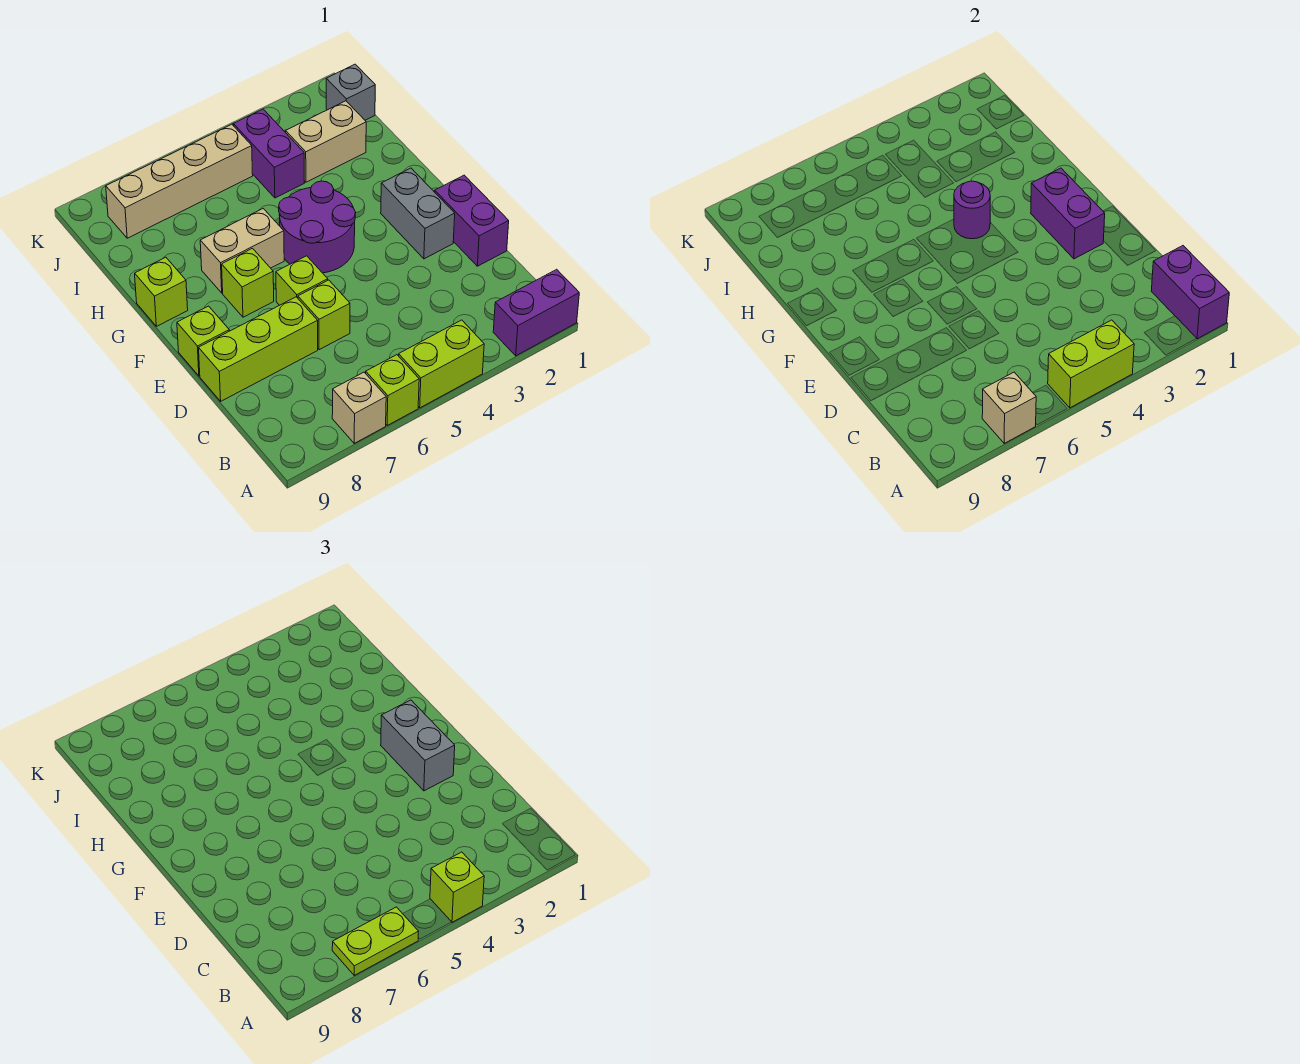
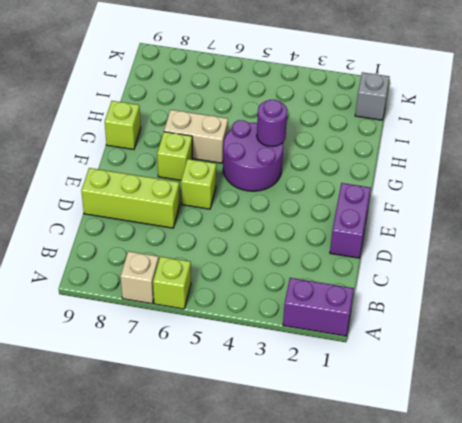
none -> lime brick A4:A5 level 1
none -> lime brick D6 level 1
none -> grey brick E2:F2 level 1

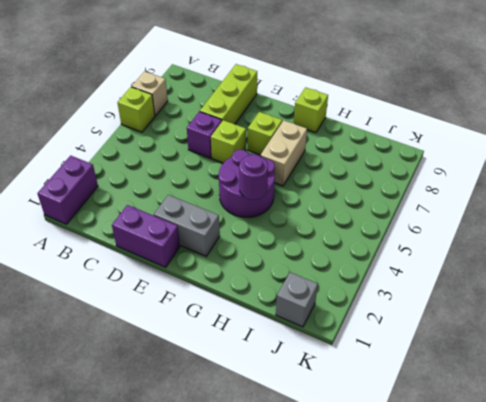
purple brick D6 level 1 -> lime brick D6 level 1
none -> lime brick A4:A5 level 1
none -> lime brick E9 level 1
none -> tan brick I2:I3 level 1

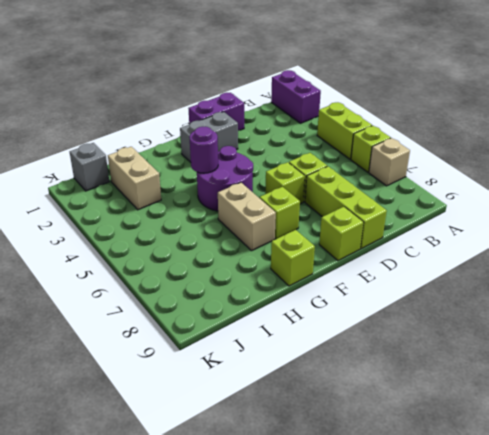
none -> purple brick I4:J4 level 1
none -> tan brick J5:J8 level 1
none -> purple brick A1:B1 level 2

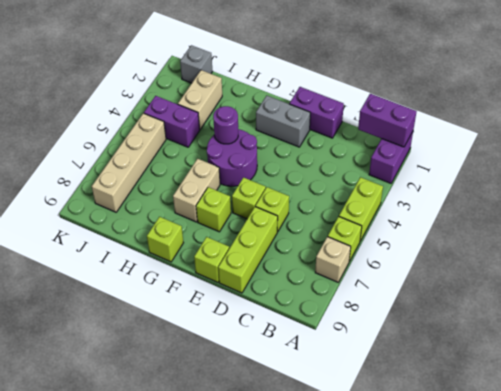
none -> lime brick A4:A5 level 2
none -> tan brick A7 level 2
none -> purple brick E2:F2 level 2

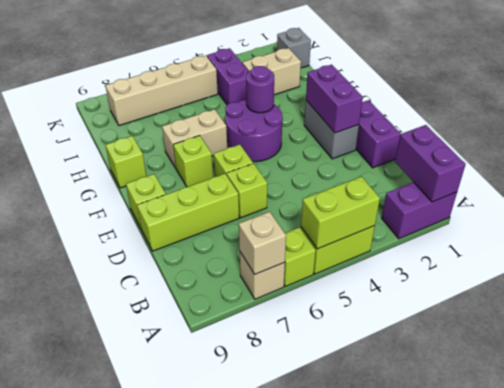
none -> lime brick A4 level 3
none -> lime plate A6:A7 level 3
none -> grey brick E2:F2 level 3

